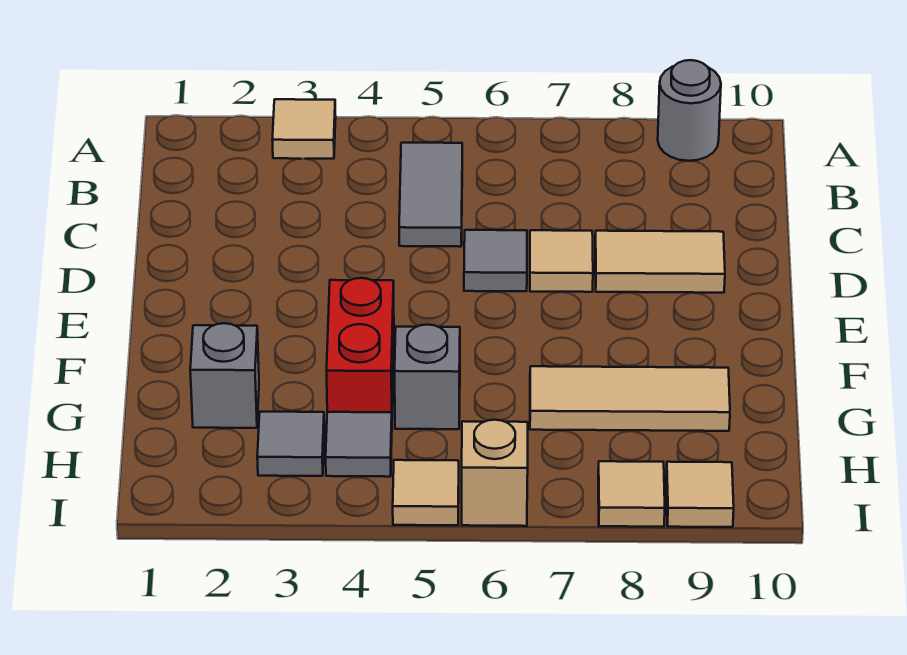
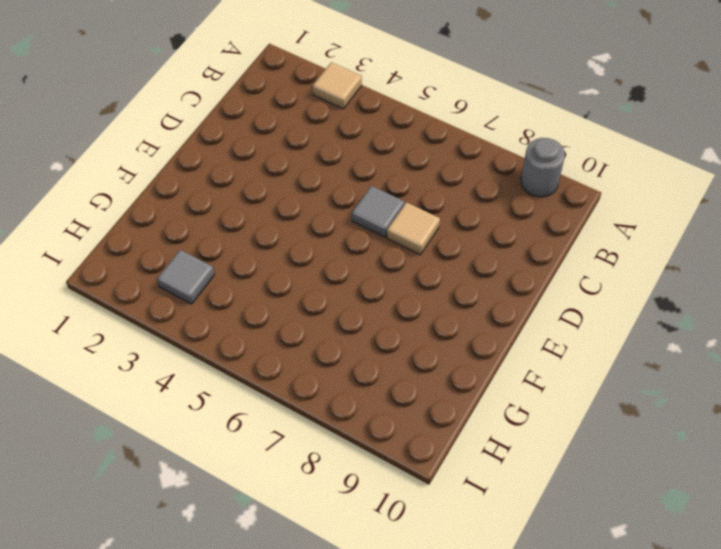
none -> grey tile B5:C5 level 1
none -> tan tile D8:D9 level 1
none -> red brick F4:G4 level 1

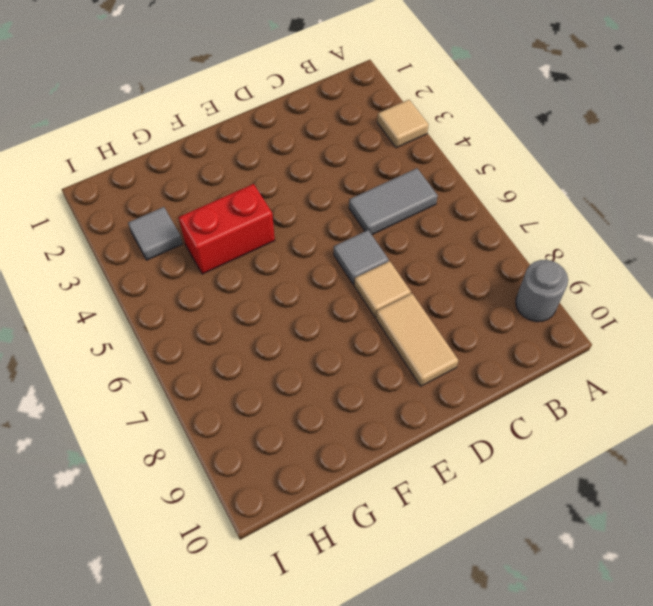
none -> grey brick G2 level 1
none -> grey brick G5 level 1
none -> tan tile G7:G9 level 1

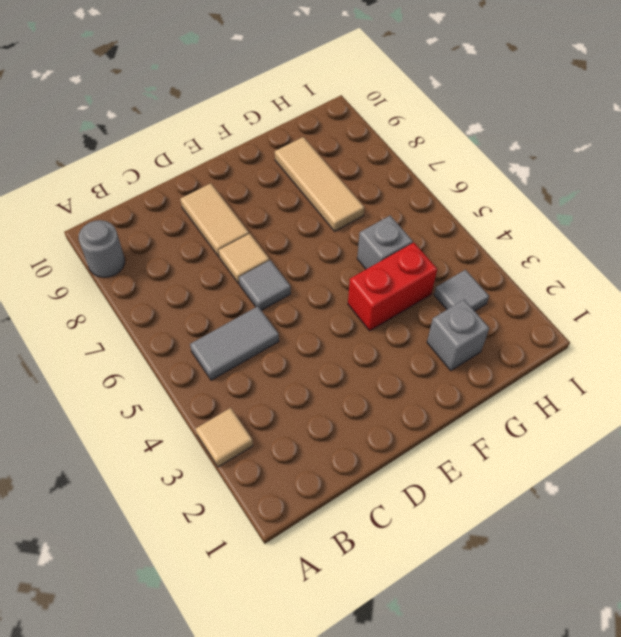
none -> grey tile H4 level 1
none -> tan tile I5 level 1
none -> tan brick I6 level 1

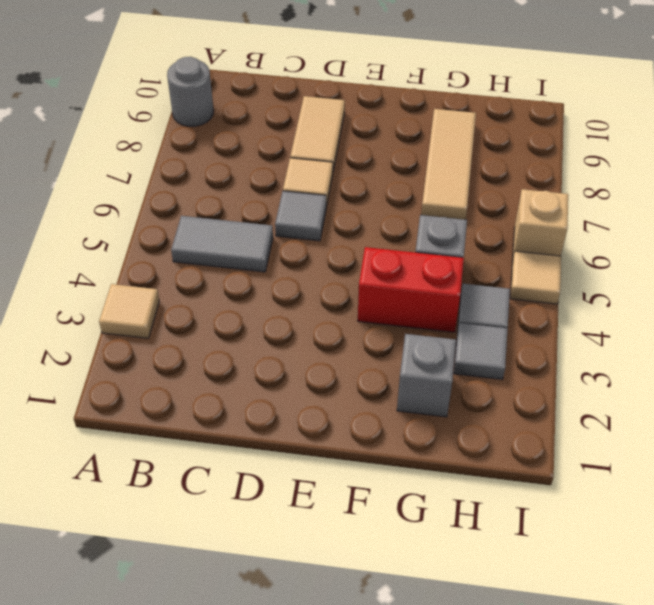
none -> tan tile I8 level 1
none -> tan tile I9 level 1

